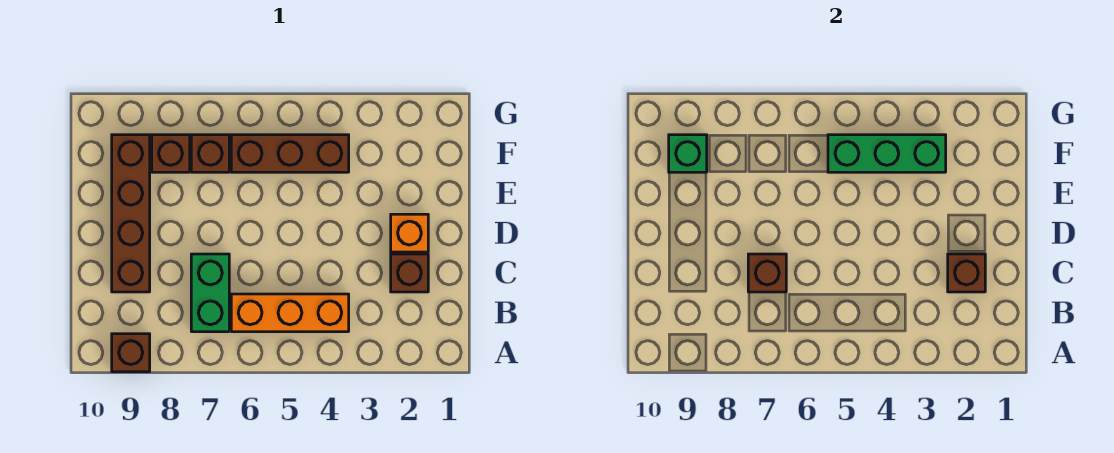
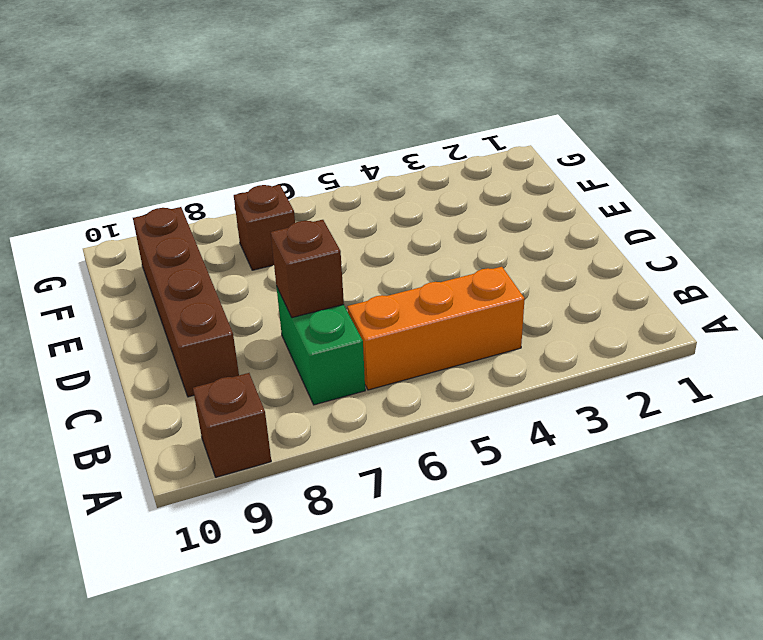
none -> brown brick C2 level 1
none -> orange brick D2 level 1
none -> brown brick F4:F6 level 1

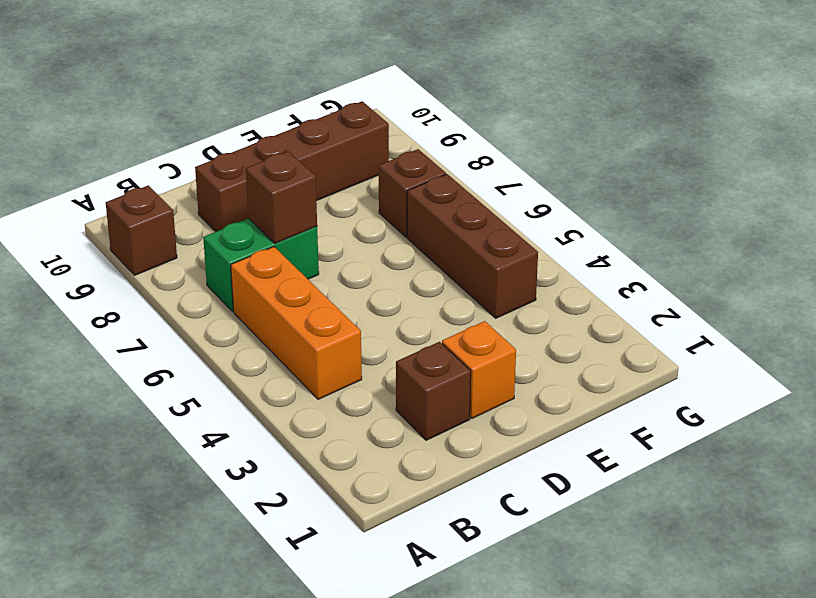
none -> brown brick F8 level 1
none -> brown brick C2 level 2
none -> green brick F3:F5 level 2

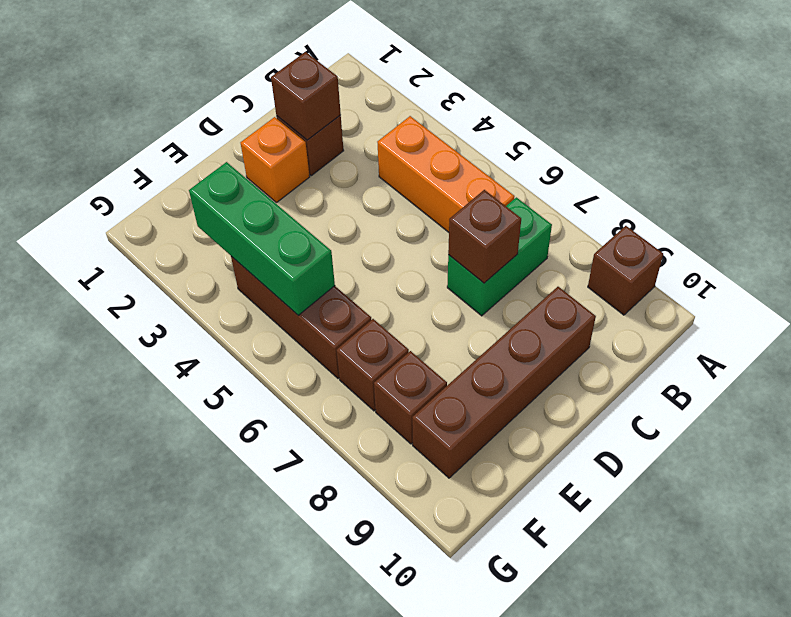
none -> green brick F9 level 2

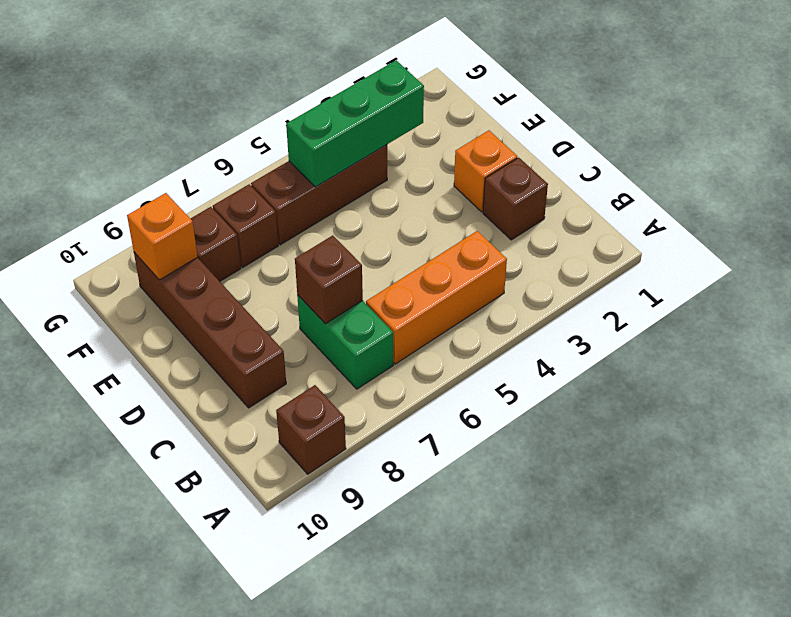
orange brick F9 level 2 -> green brick F9 level 2
none -> brown brick C2 level 2

